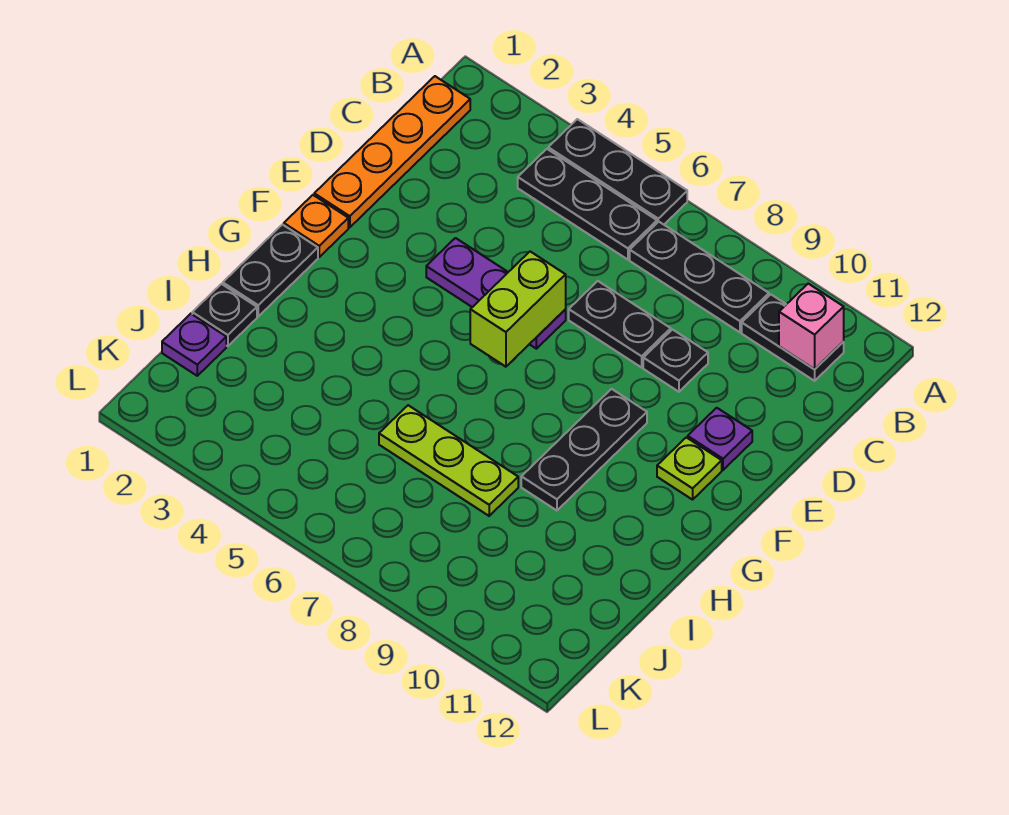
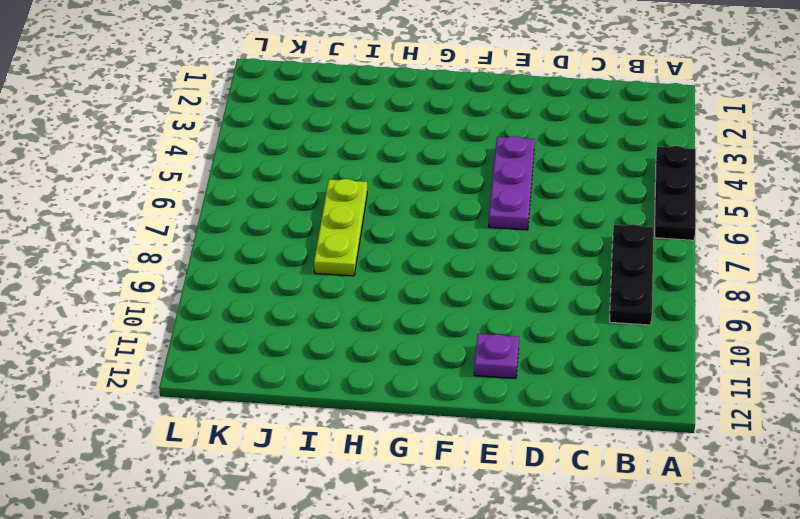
none -> orange plate B1:E1 level 1
none -> black plate B4:B6 level 1
none -> black plate B10:B11 level 1

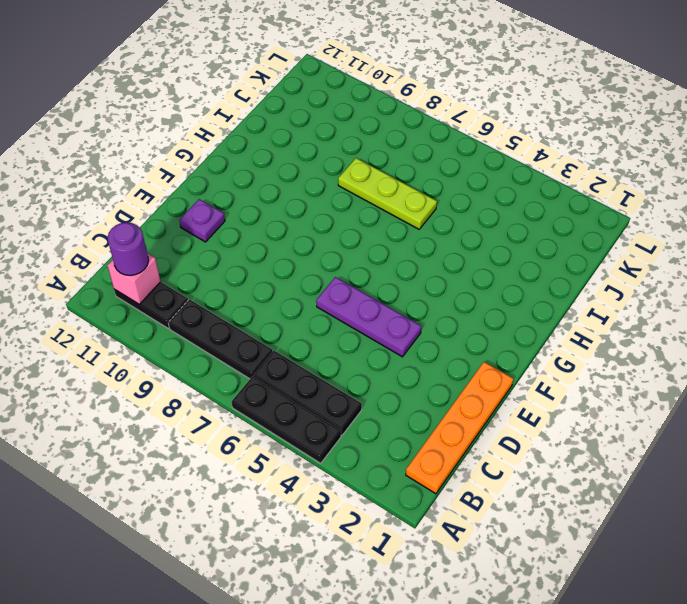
purple round brick B11 level 3 -> none
none -> black plate D7:D8 level 1
none -> black plate D9 level 1
none -> orange plate F1 level 1

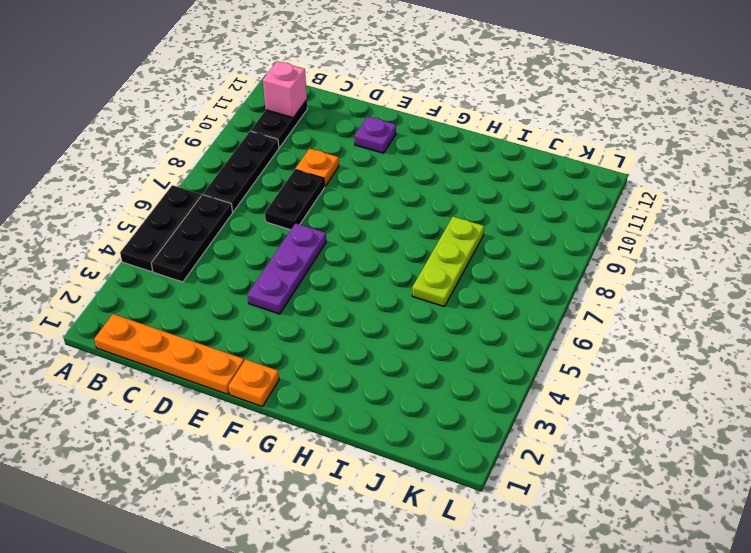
orange plate D9 level 1 -> black plate D9 level 1
none -> black plate F9:H9 level 1
none -> lime plate F11 level 1
none -> black plate G1:H1 level 1

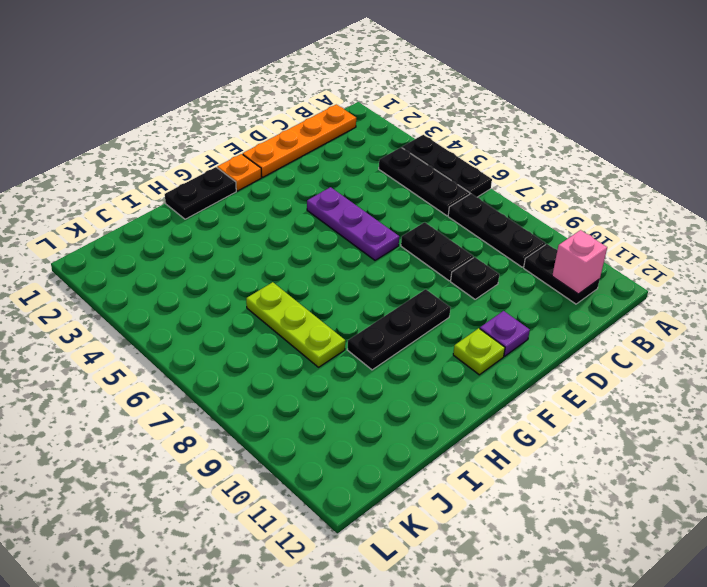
none -> black plate I1 level 1
none -> purple plate J1 level 1
none -> lime brick E6:F6 level 2

